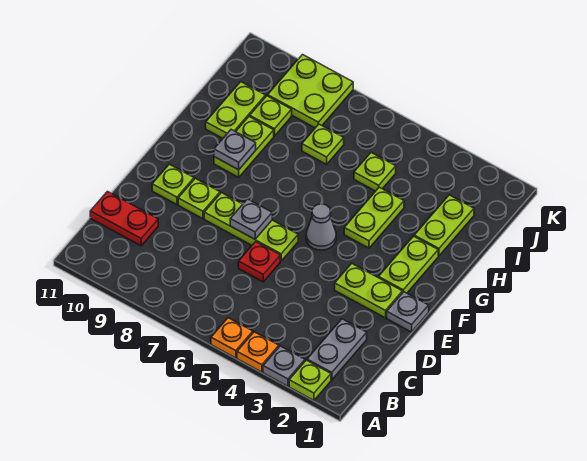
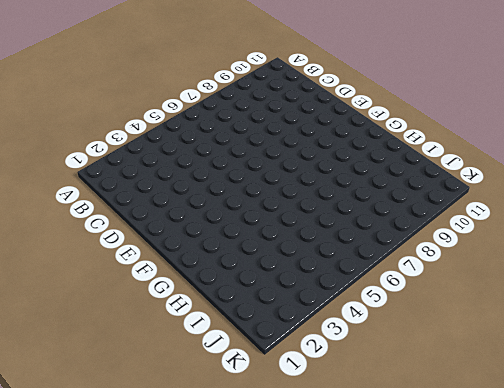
none -> lime plate A2 level 1
none -> grey plate A3 level 1
none -> orange plate A4 level 1

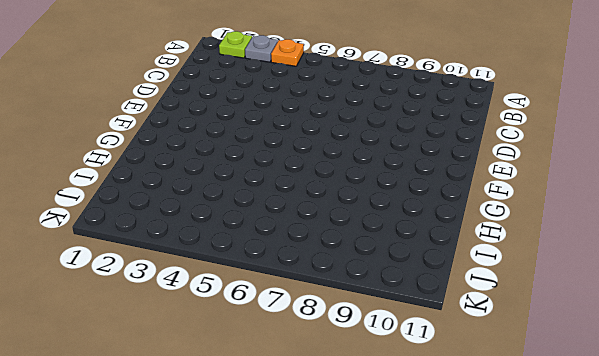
none -> orange plate A5 level 1
none -> grey plate B2:C2 level 1
none -> red plate C10:C11 level 1

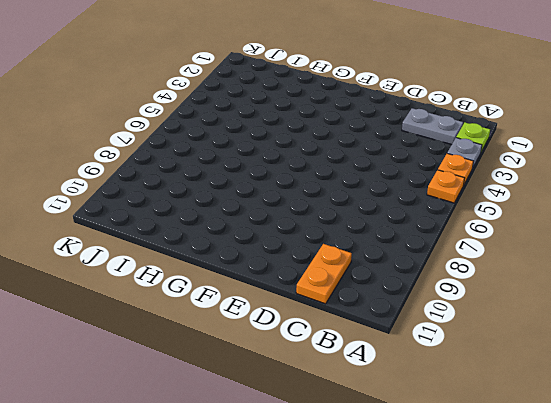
orange plate C10:C11 level 1 -> red plate C10:C11 level 1
none -> red plate D6 level 1
none -> grey plate E1 level 1
none -> lime plate E2:E3 level 1

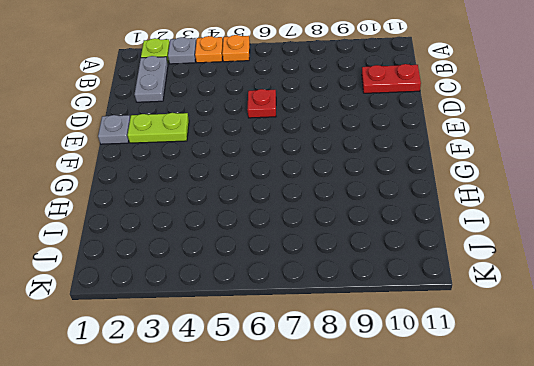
none -> lime plate E6:E8 level 1
none -> lime plate E9 level 1
none -> lime plate E10 level 1

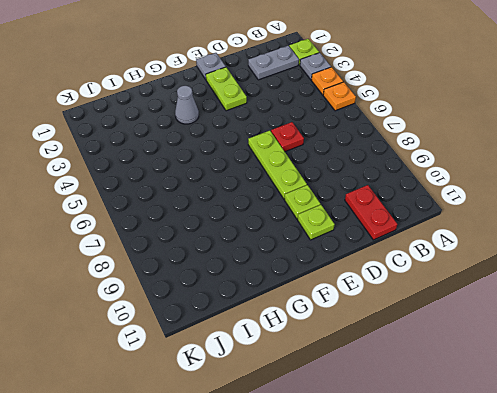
grey cone G3 level 1 -> grey cone F5 level 1
none -> lime plate F2:G2 level 1
none -> lime plate G4:H4 level 1
none -> lime plate G9:H9 level 1

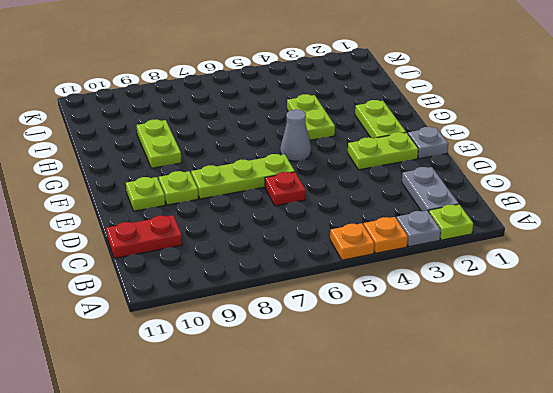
none -> lime plate H2:I2 level 1
none -> lime plate H10:I10 level 1
none -> lime plate I5 level 1

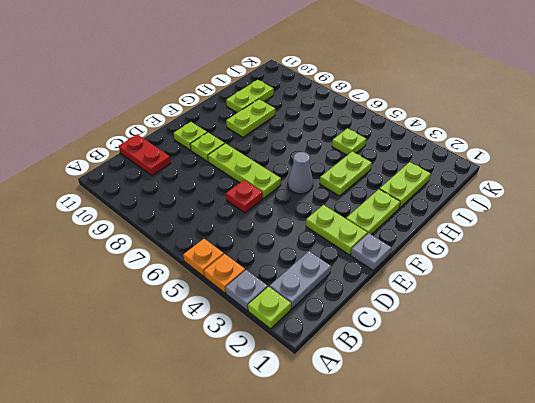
none -> lime plate I7 level 1
none -> lime plate I9 level 1
none -> lime plate J8:K9 level 1

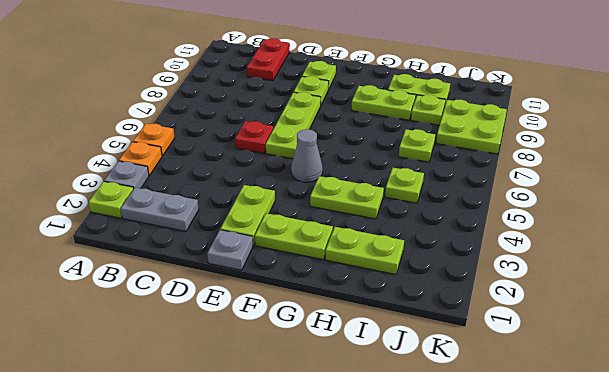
none -> grey plate E7 level 2
none -> grey plate G9 level 2

